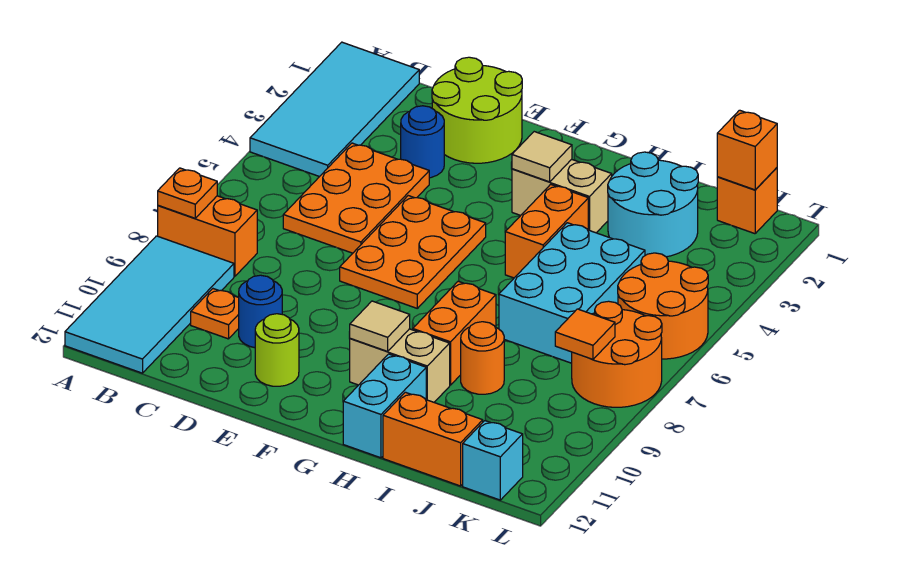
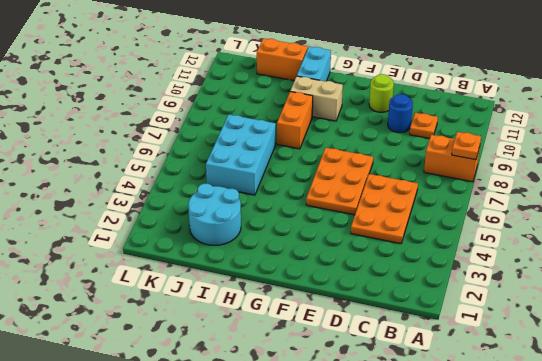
none -> cyan tile A1:B4 level 1
none -> cyan tile A9:B12 level 1
none -> lime round brick D1:E2 level 1

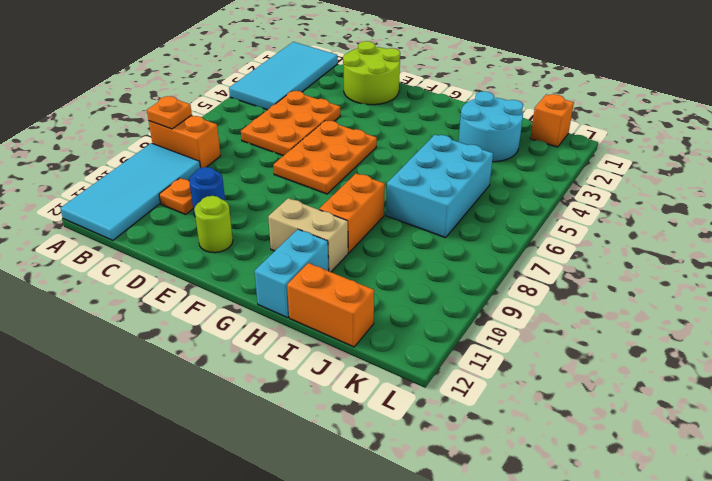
none -> blue round brick D3 level 1
none -> tan brick G3:H3 level 1
none -> orange brick H4:H5 level 1

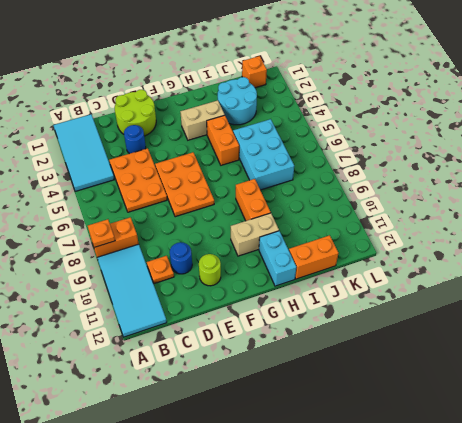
none -> orange round brick I9 level 1
none -> orange round brick K5:L6 level 1
none -> orange round brick K7:L8 level 1

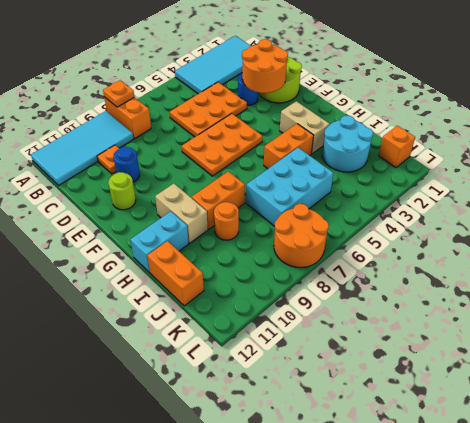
orange round brick D2:E3 level 2 -> orange round brick K5:L6 level 1
none -> cyan brick K12 level 1
none -> tan tile G3 level 2
none -> tan tile G10 level 2

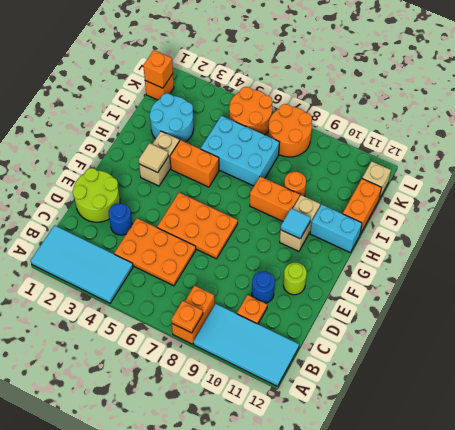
cyan tile G10 level 2 -> tan tile G10 level 2
tan brick K12 level 1 -> cyan brick K12 level 1
none -> orange tile K8 level 2

